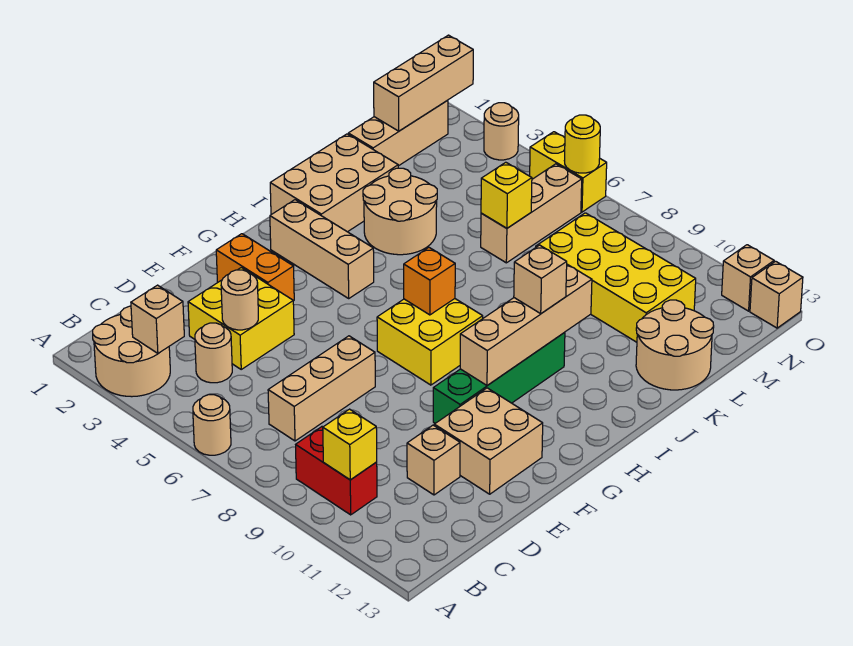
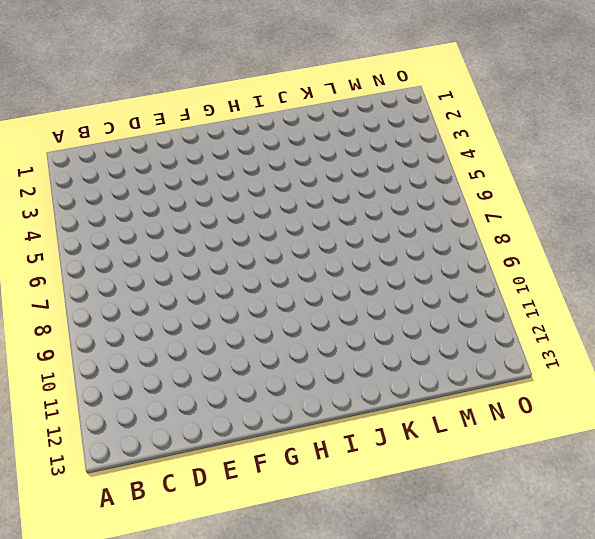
none -> tan round brick A2:B3 level 1
none -> tan round brick A6 level 1
none -> red brick B9:B10 level 1
none -> tan round brick C4 level 1

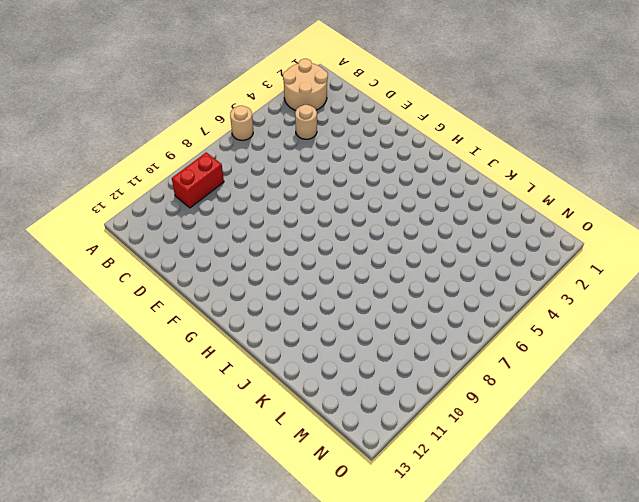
none -> tan brick C7:E7 level 1
none -> yellow brick D3:E4 level 1
none -> tan brick D11 level 1
none -> tan brick E11:F12 level 1

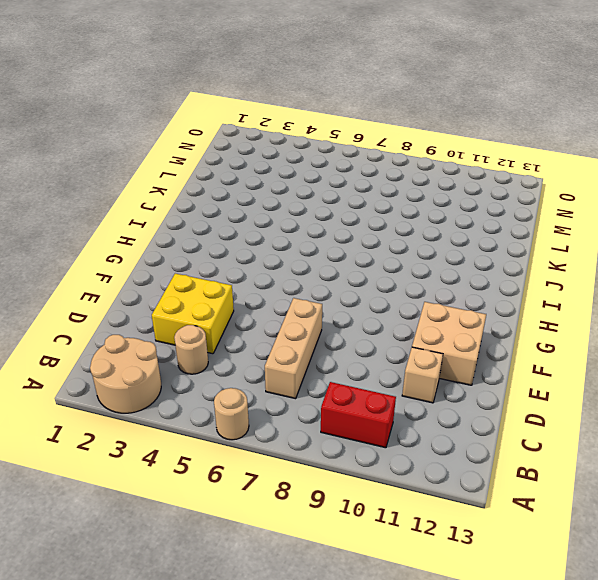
none -> orange brick F2:F3 level 1
none -> green brick F10:I10 level 1
none -> yellow brick G7:H8 level 1
none -> tan brick H2:H4 level 1

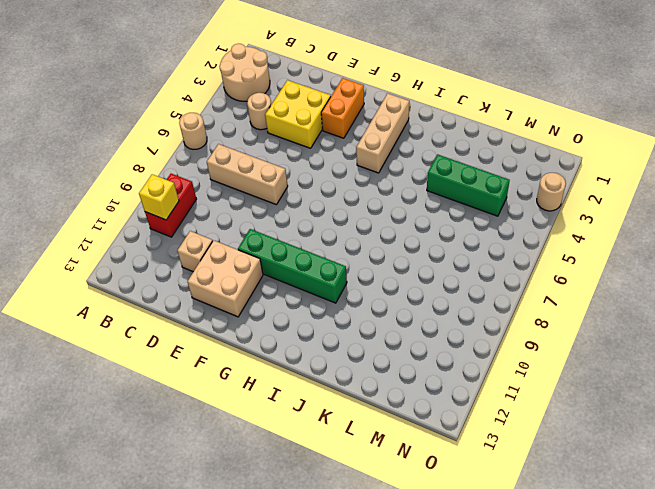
green brick K4:M4 level 1 -> tan round brick J3:K4 level 1
none -> yellow brick G7:H8 level 1
none -> tan brick I1:K2 level 1
none -> tan round brick K12:L13 level 1
none -> tan brick L1:N1 level 1

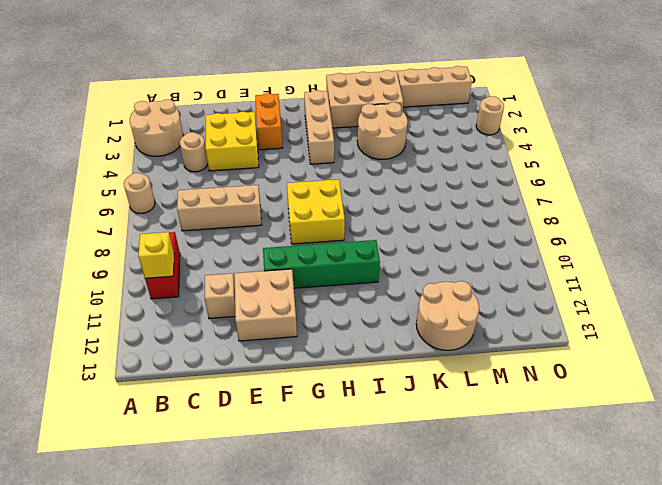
none -> tan brick L6:N6 level 1
none -> yellow brick L8:M11 level 1
none -> yellow brick O5:O6 level 1
none -> tan brick O12 level 1

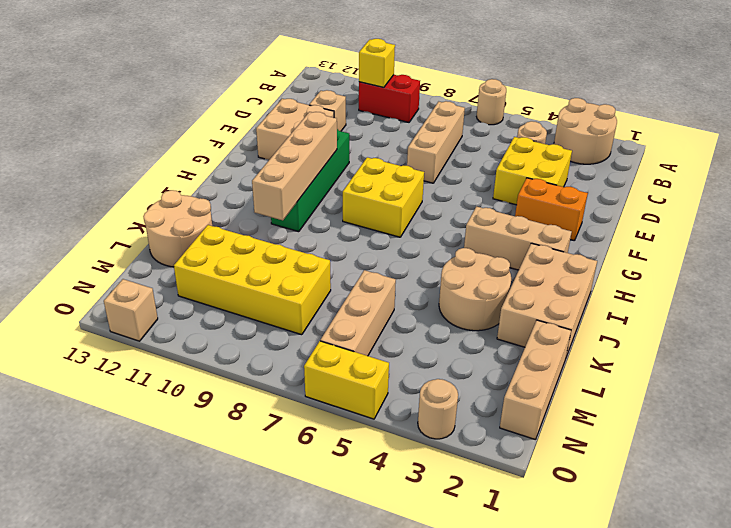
none -> tan brick O13 level 1
none -> tan brick B3 level 2
none -> tan round brick D4 level 2
none -> orange brick H7 level 2

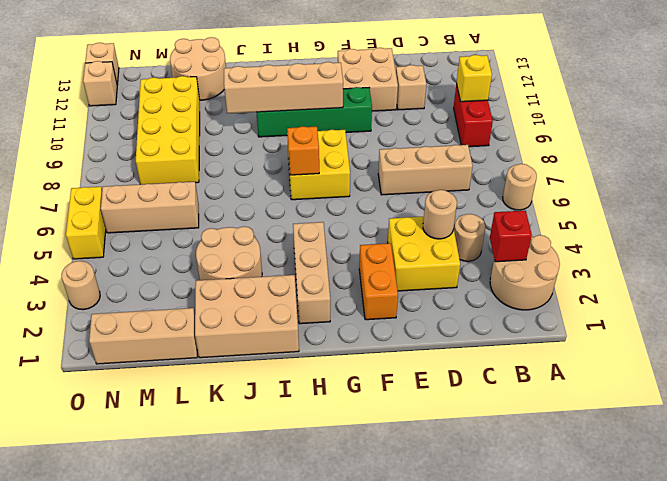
red brick B3 level 2 -> tan brick B3 level 2
none -> yellow brick L6 level 2
none -> tan brick M1:O1 level 2
none -> yellow round brick O6 level 2
none -> tan brick I10 level 3

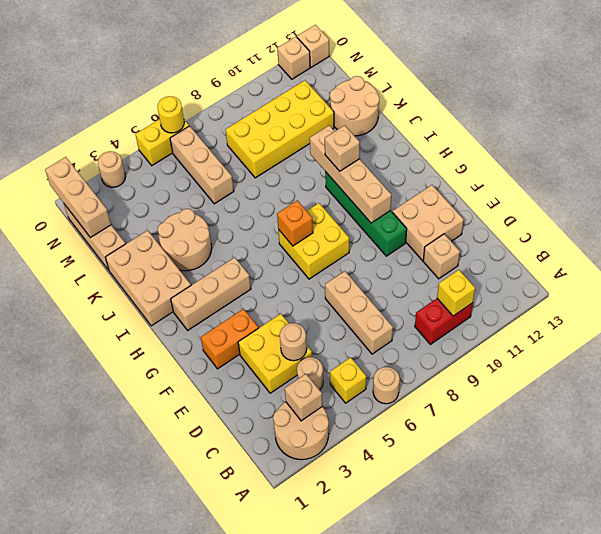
yellow brick B5 level 1 -> yellow brick L6 level 2

